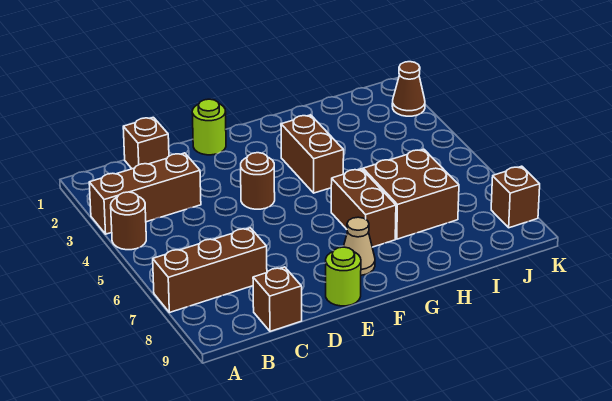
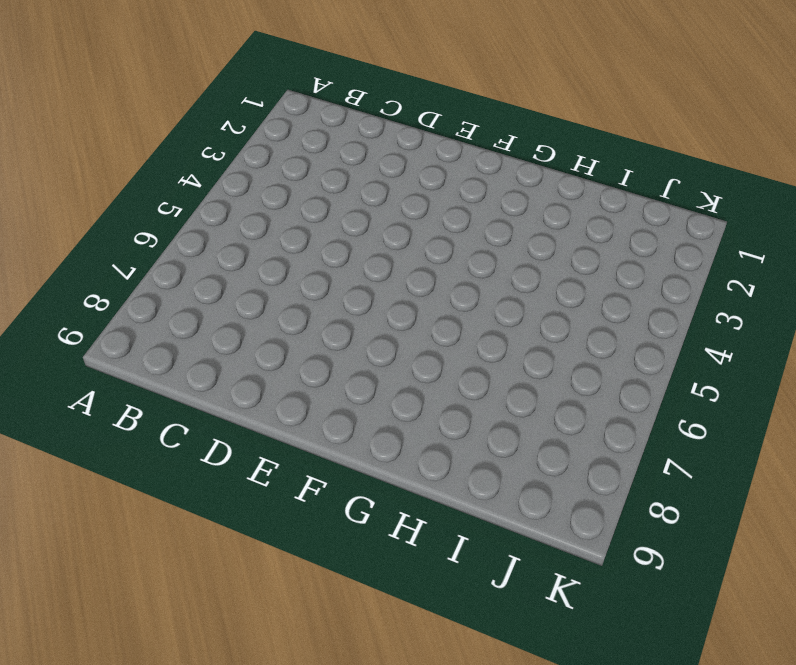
none -> brown brick A3:C3 level 1
none -> brown round brick A4 level 1
none -> brown brick A7:C7 level 1

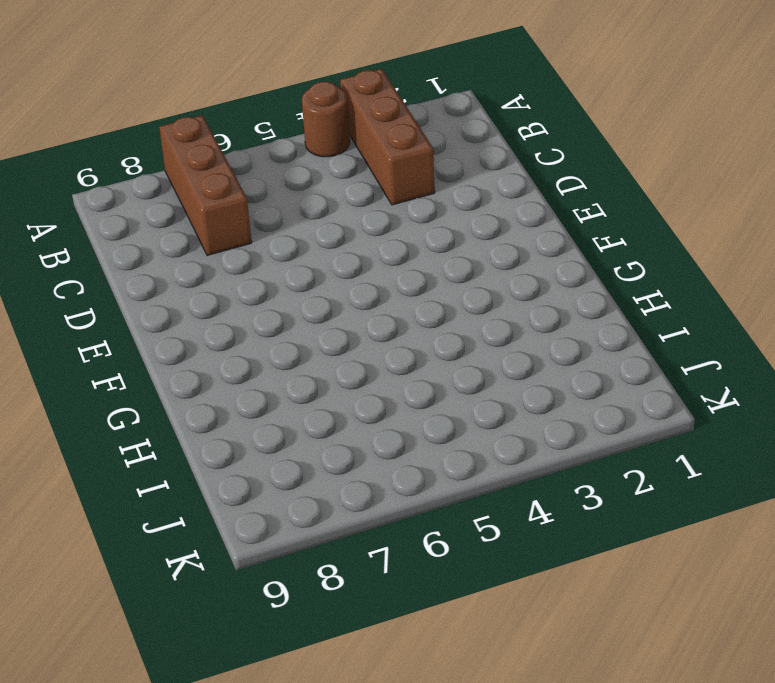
none -> brown brick C1 level 1
none -> brown brick C9 level 1
none -> lime round brick E1 level 1

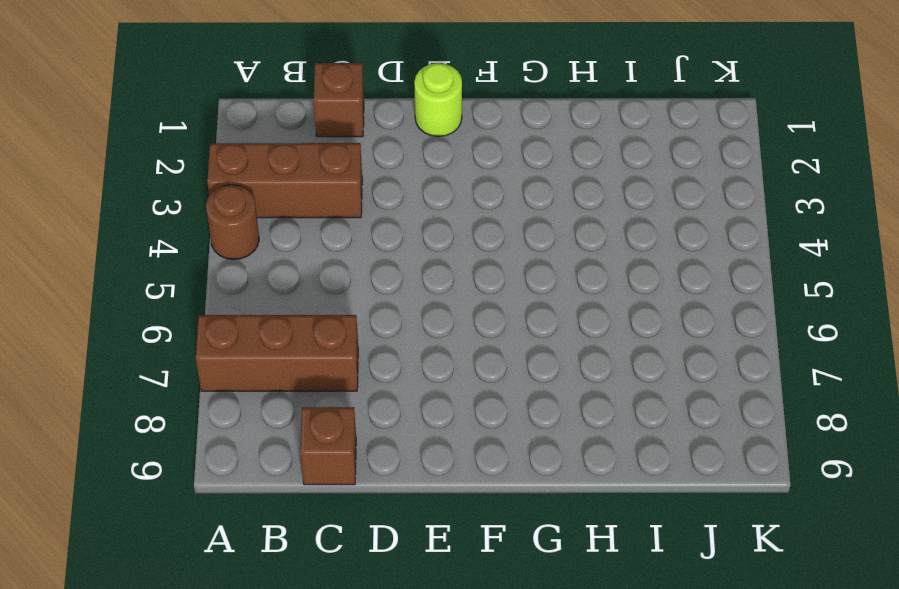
none -> brown round brick E4 level 1
none -> lime round brick E9 level 1
none -> tan cone F8 level 1

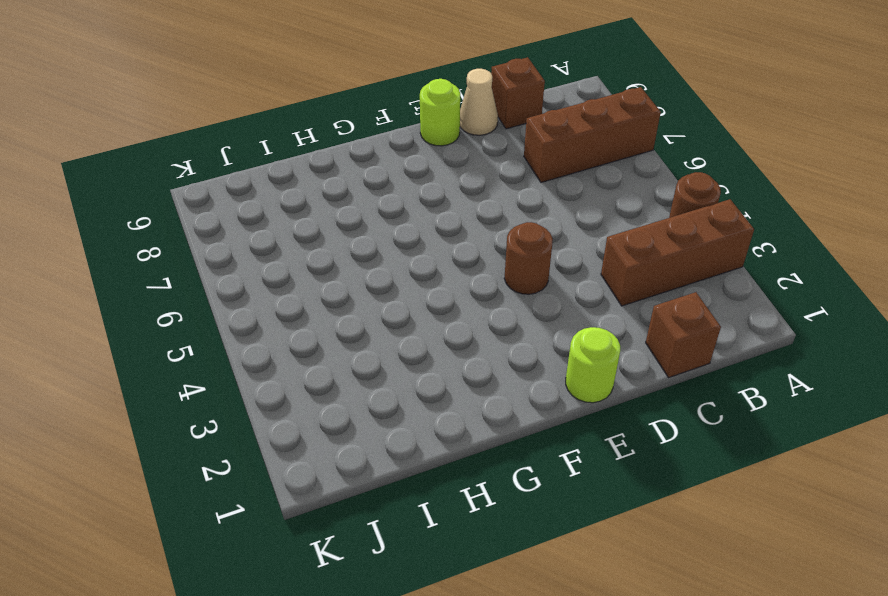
tan cone D9 level 1 -> tan cone F8 level 1
none -> brown brick G3:G4 level 1
none -> brown brick G6:G7 level 1
none -> brown brick H6:I7 level 1

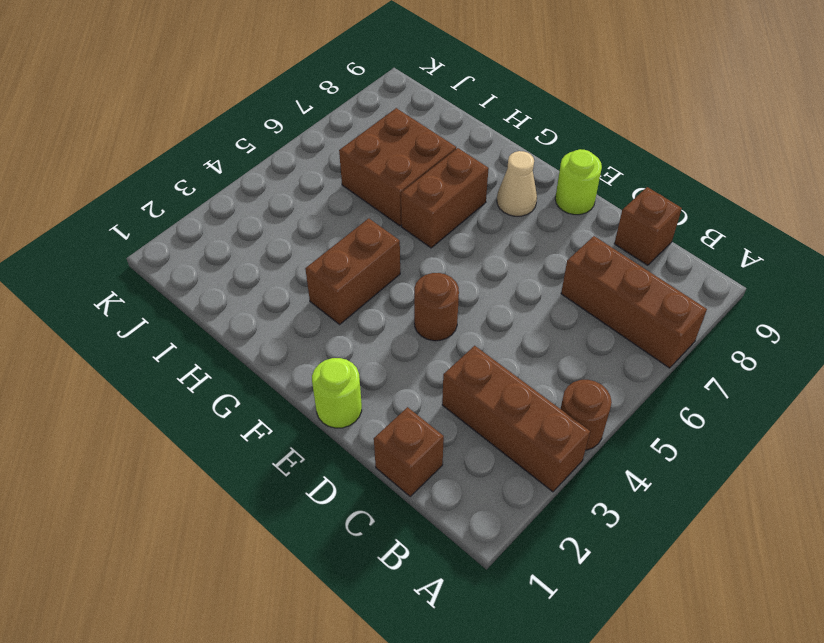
none -> brown cone K2 level 1
none -> brown brick K8 level 1

